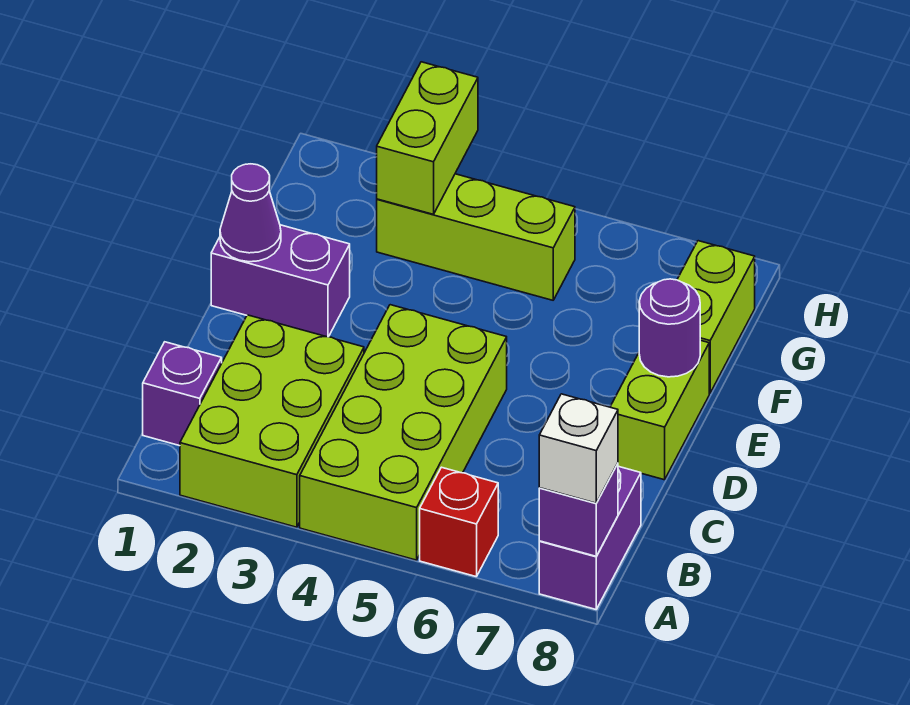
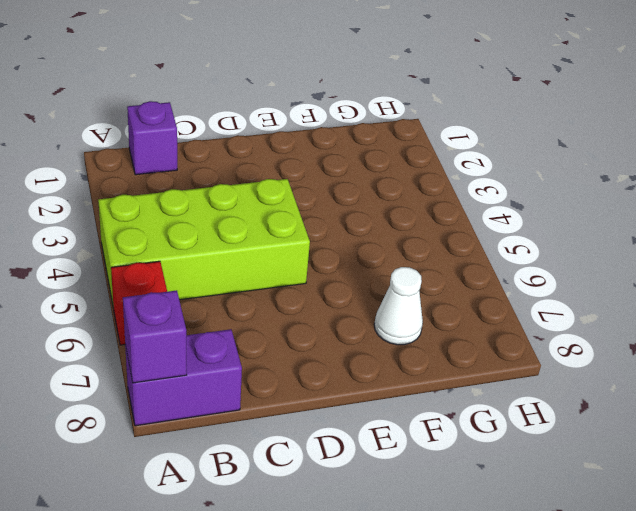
white cone F7 level 1 -> none
none -> lime brick A2:C3 level 1
none -> lime brick D8:E8 level 1
none -> purple brick E1:E2 level 1

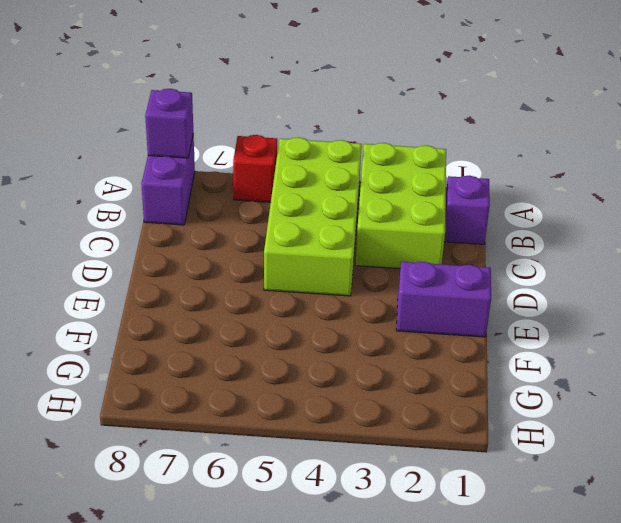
none -> lime brick D8:E8 level 1
none -> lime brick F8:G8 level 1
none -> lime brick G3:G5 level 1

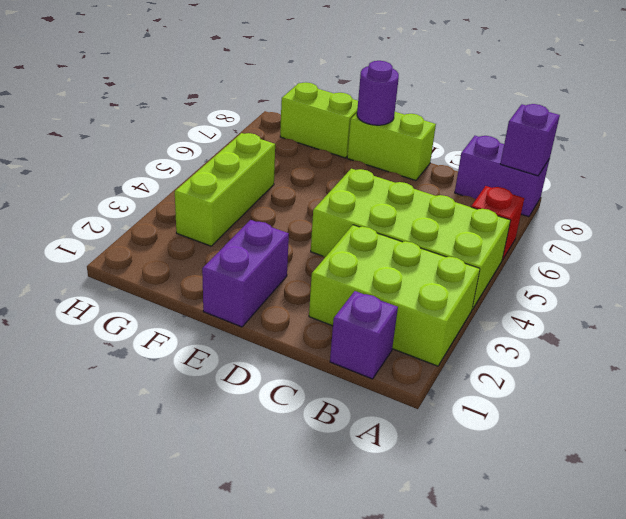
none -> purple cone E1 level 2
none -> lime brick G3:H3 level 2
none -> white brick A8 level 3

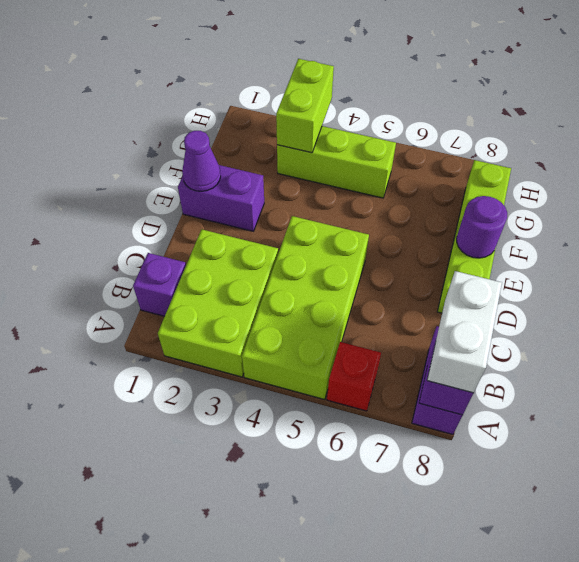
white brick A8:B8 level 3 -> white brick A8 level 3

